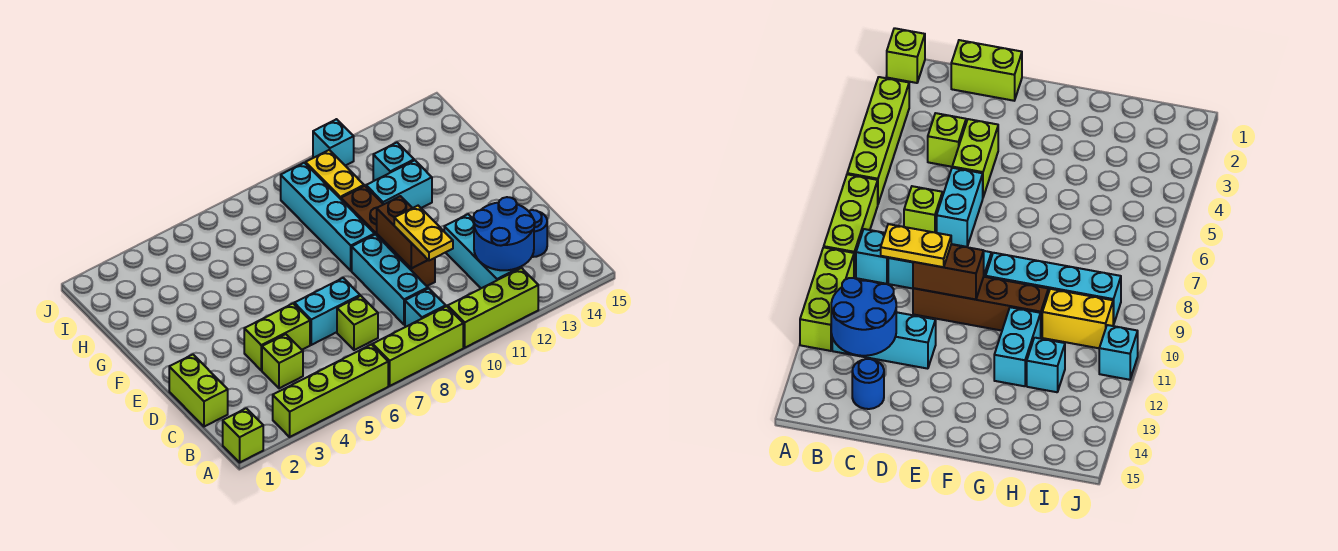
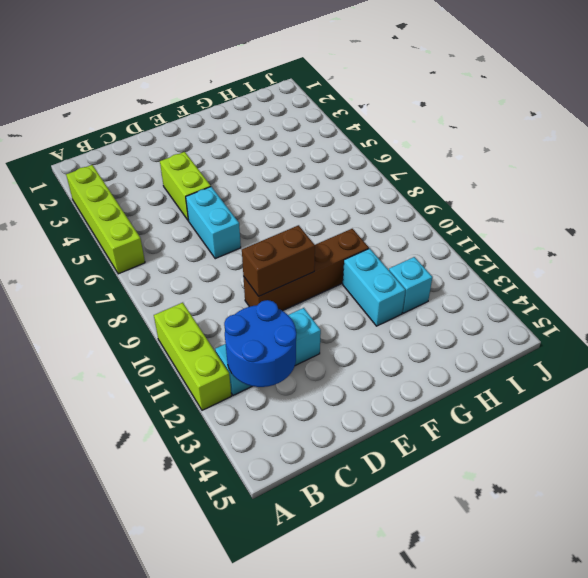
none -> lime brick A1 level 1
none -> lime brick A7:A9 level 1
none -> cyan brick B9 level 1

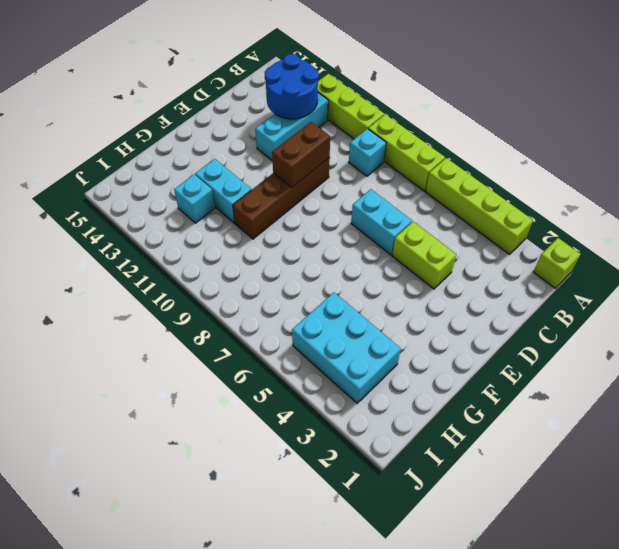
cyan brick H3:I5 level 1 -> none
none -> lime brick C1:D1 level 1
none -> lime brick C4 level 1
none -> lime brick C7 level 1

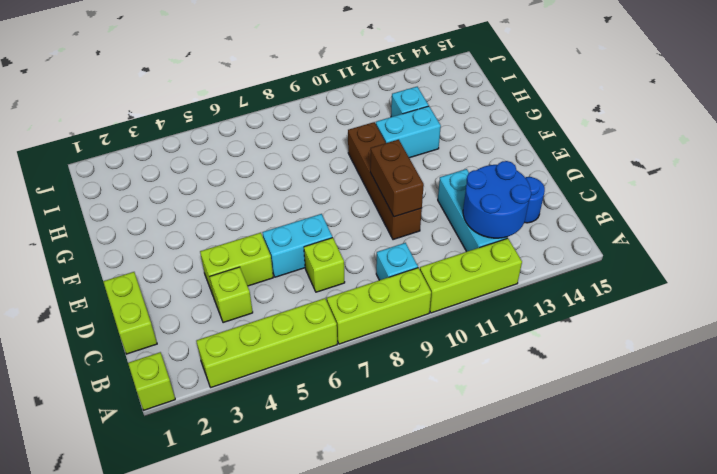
none -> cyan brick C9:E9 level 1
none -> cyan brick F9:I9 level 1
none -> yellow brick H10:I10 level 1

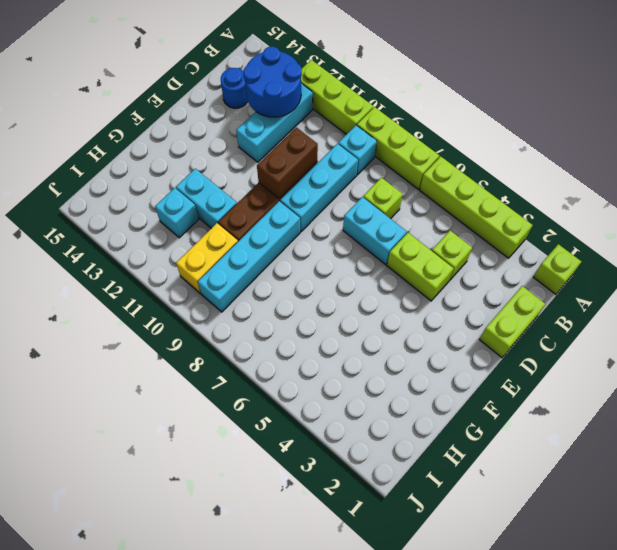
none -> cyan brick J11 level 1
none -> yellow plate C10:D10 level 3

